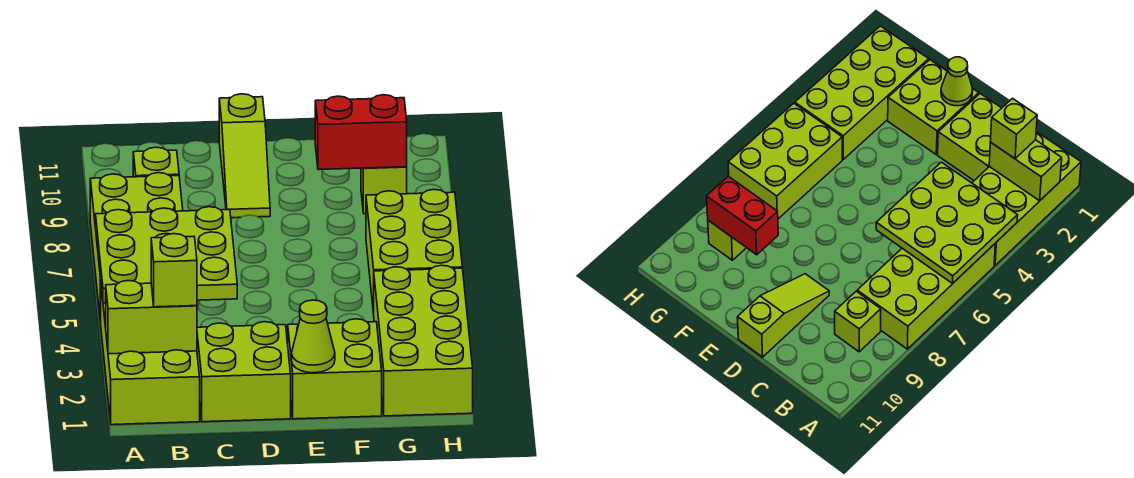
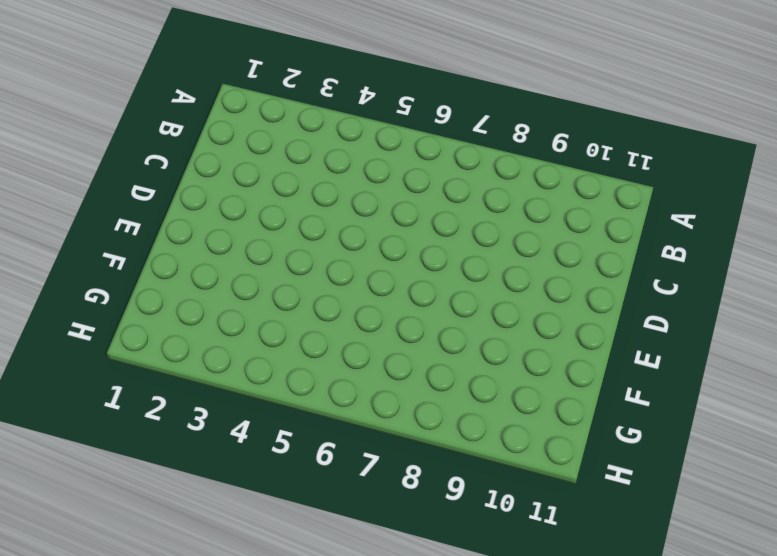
none -> lime brick A1:B4 level 1
none -> lime brick A5:B8 level 1
none -> lime brick B9 level 1

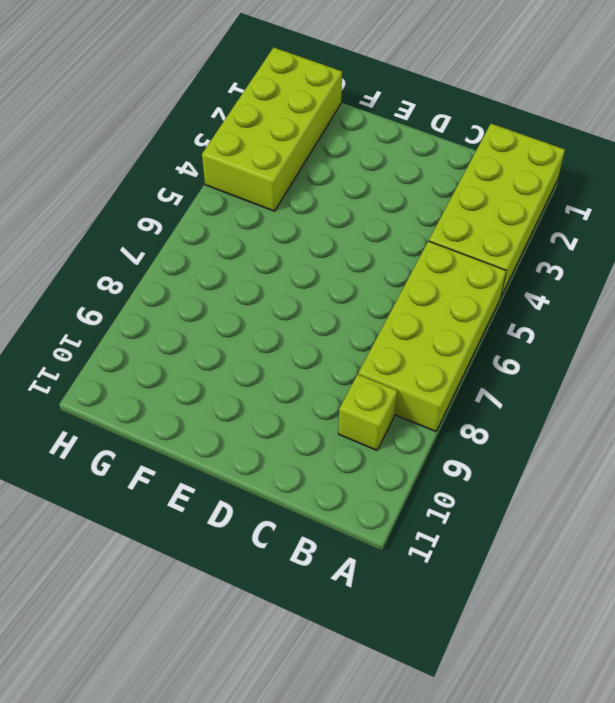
none -> lime brick C1:D2 level 1
none -> lime slope D9:D11 level 1 top 11
none -> lime brick E1:F2 level 1

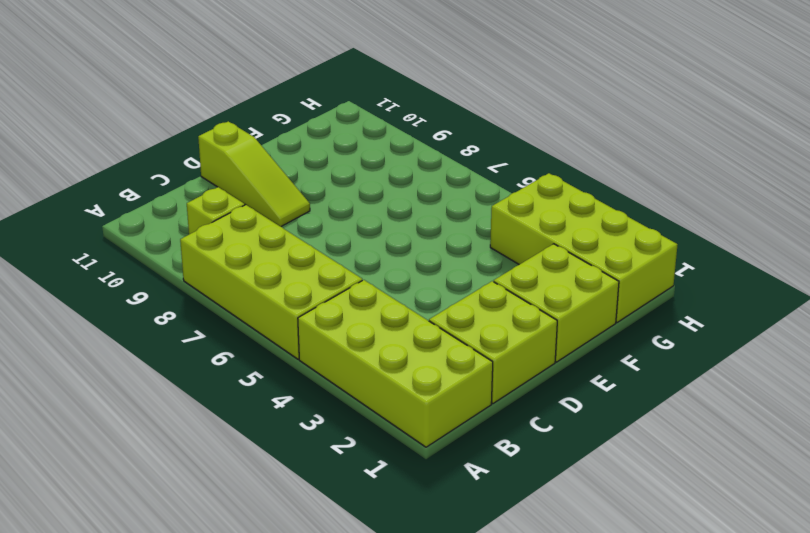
none -> lime brick G5:H7 level 1
none -> lime brick G9 level 1
none -> lime brick A2:B2 level 2

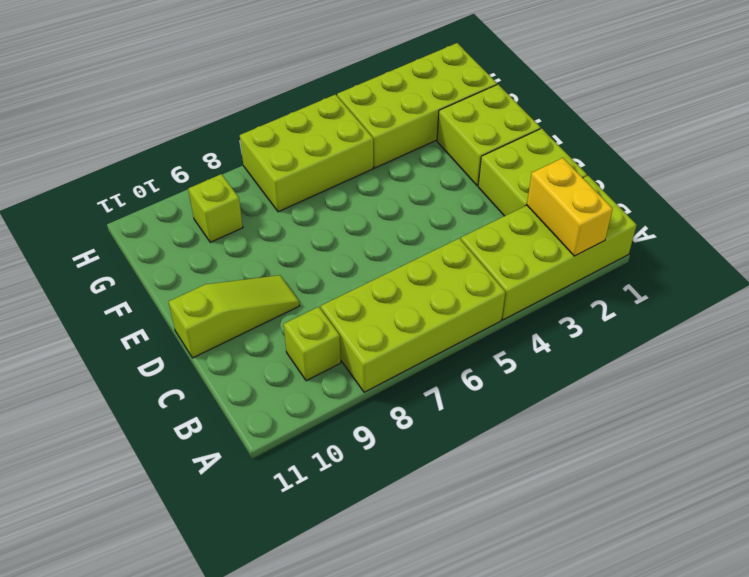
yellow brick A2:B2 level 2 -> lime brick A2:B2 level 2
none -> lime plate A4:C6 level 2
none -> lime cone E1 level 2
none -> red brick F9:G9 level 2

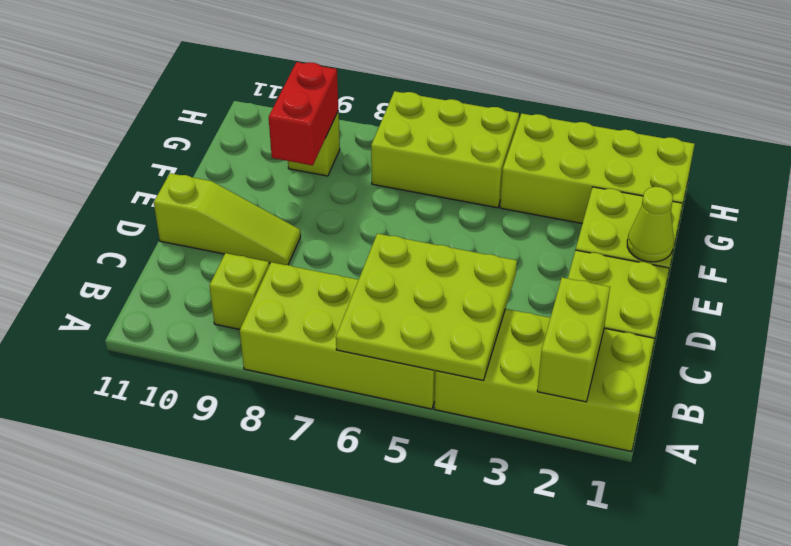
none -> lime brick B2 level 3

